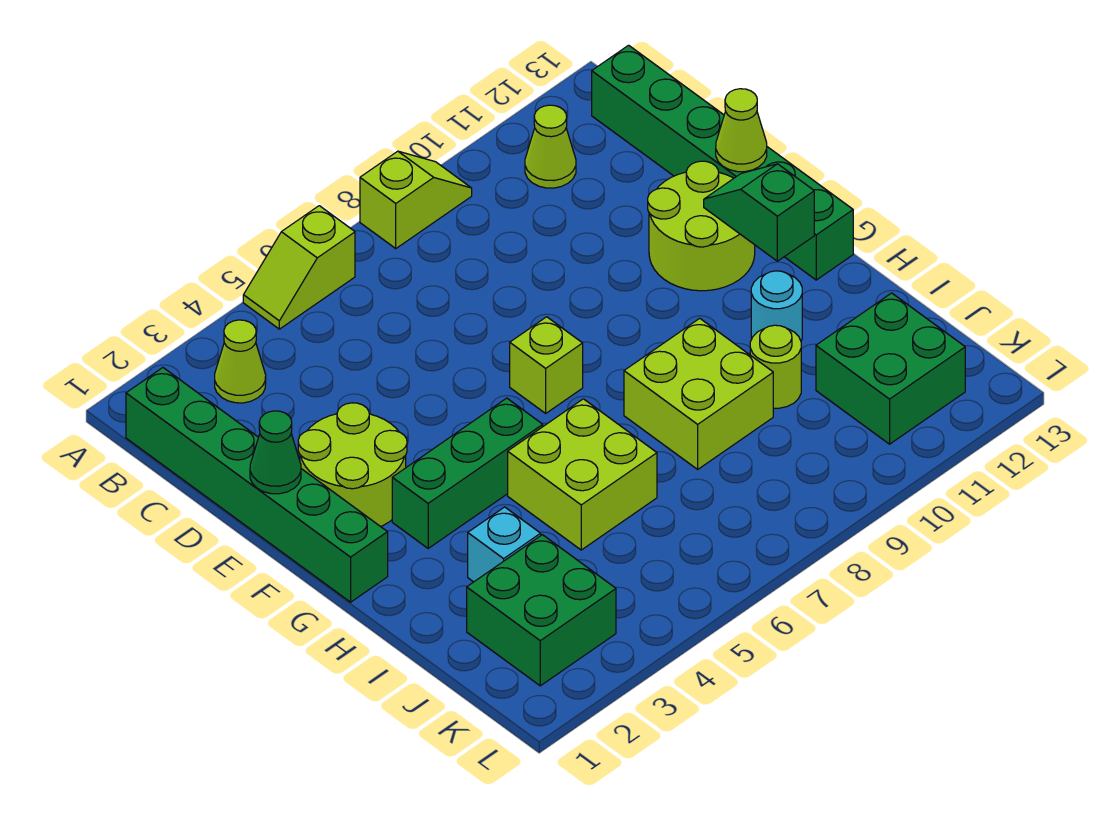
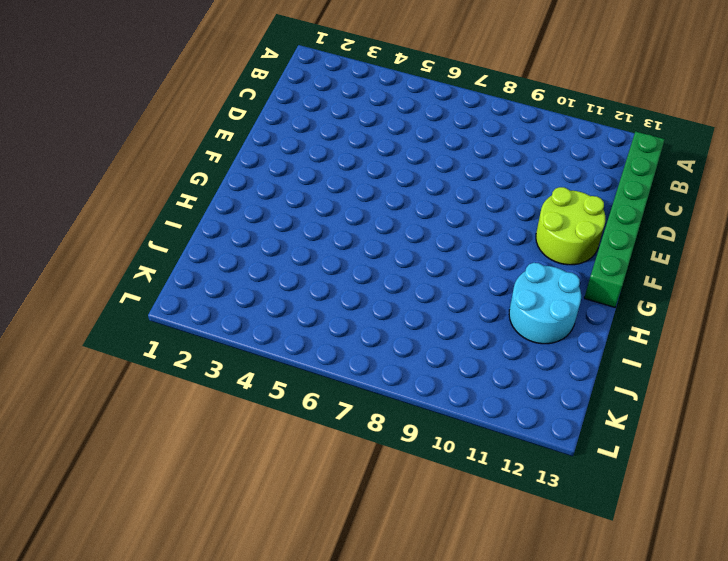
cyan round brick H11:I12 level 1 -> cyan round brick H11 level 1
none -> lime slope A5:A6 level 1 top 6
none -> lime slope A8:A9 level 1 top 8
none -> green brick B1:G1 level 1

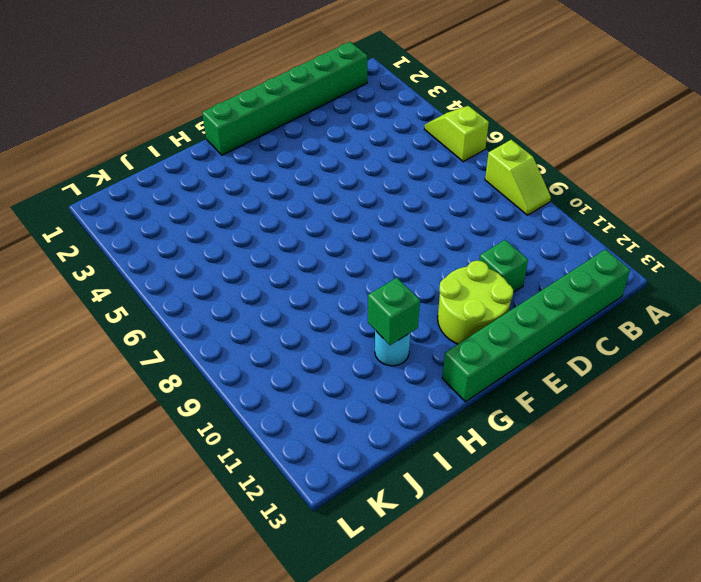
green brick D11 level 1 -> none
green brick H11 level 2 -> none
none -> lime cone B3 level 1
none -> lime cone B11 level 1
none -> lime round brick E2:F3 level 1

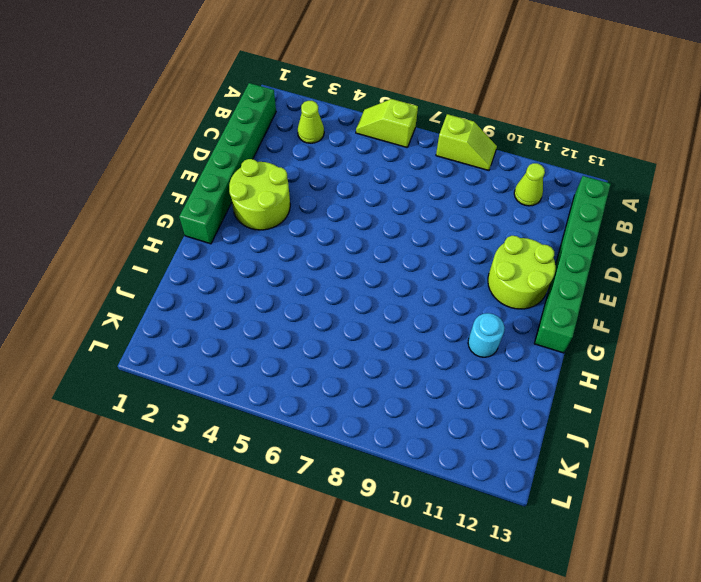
none -> lime brick F7 level 1
none -> green brick G3:G5 level 1
none -> lime brick H5:I6 level 1

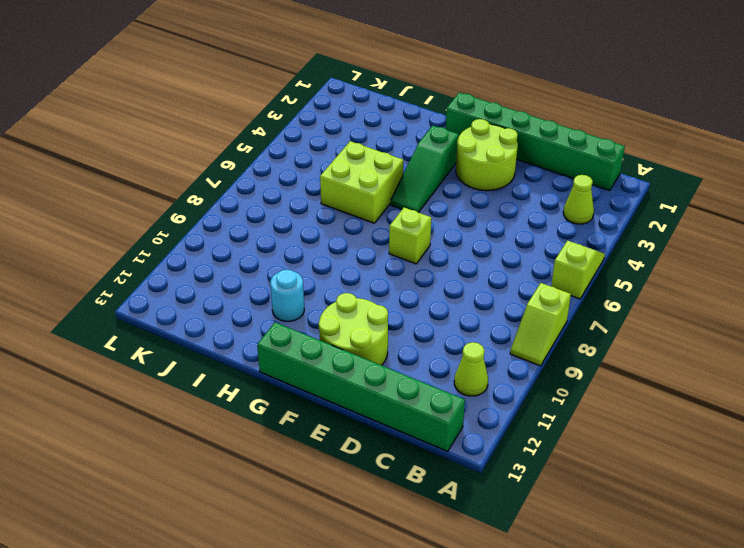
green slope G3:G5 level 1 top 3 -> green brick G3:G5 level 1
none -> lime brick H8:I9 level 1
none -> cyan brick I3 level 1
none -> lime round brick I10 level 1

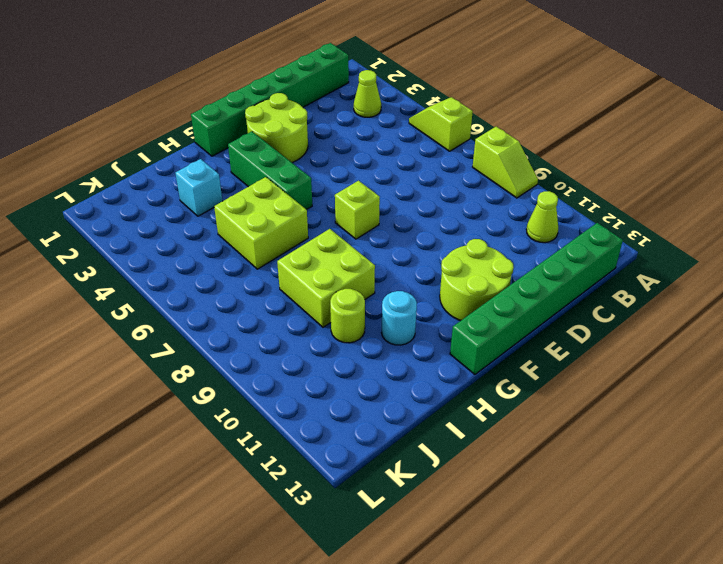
none -> green brick J2:K3 level 1
none -> green brick J11:K12 level 1
none -> green cone E1 level 2

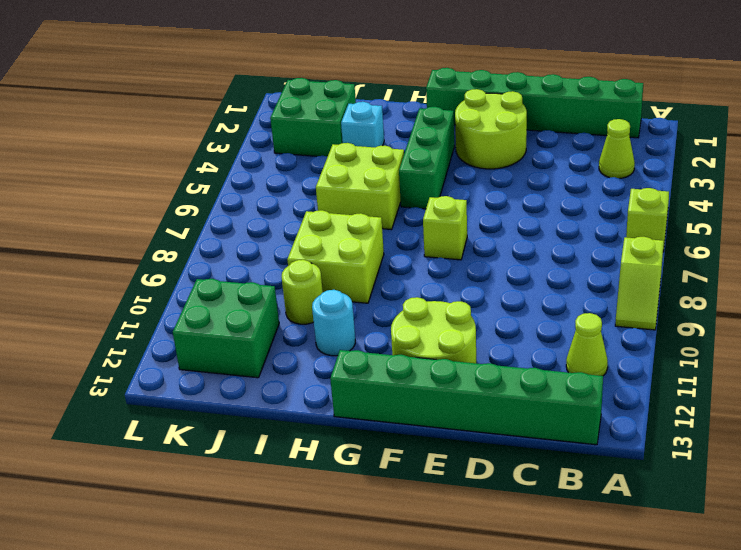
none -> green cone E1 level 2
none -> lime cone E13 level 2
none -> green slope F12:G12 level 2 top G

